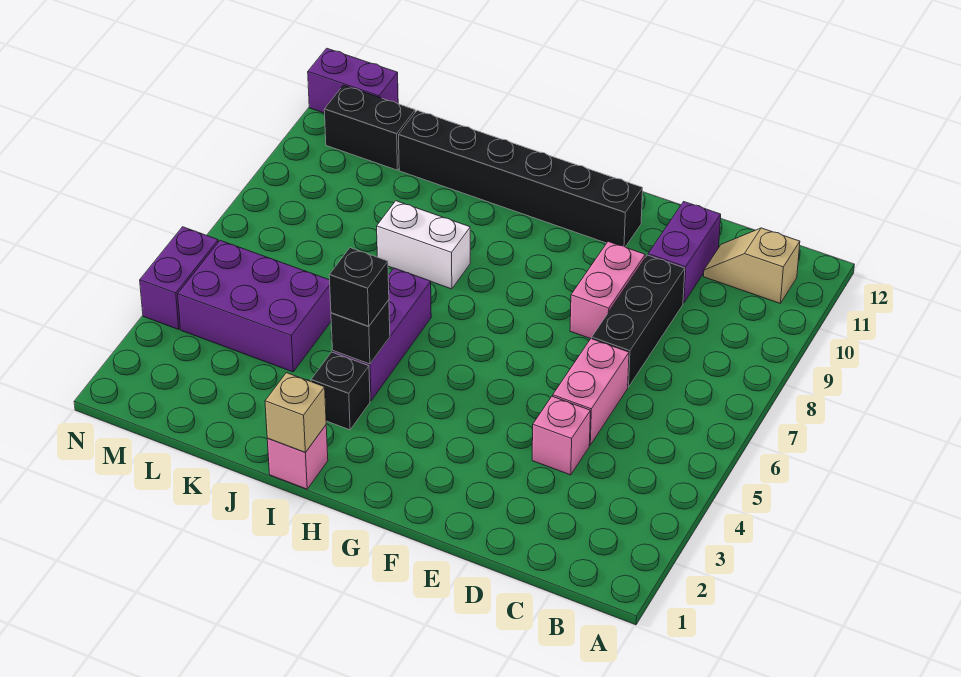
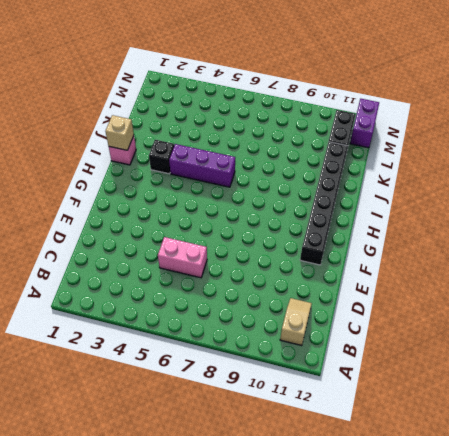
none -> pink brick D4 level 1
none -> black brick D7:D9 level 1
none -> purple brick D10:D11 level 1

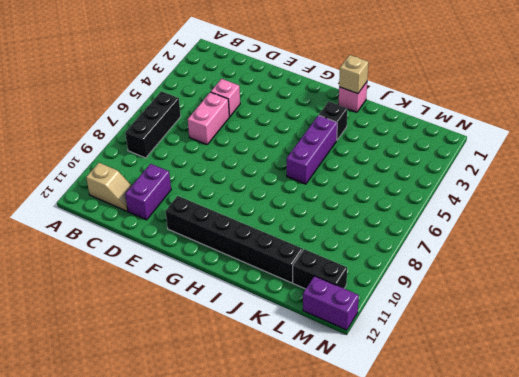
black brick B6:B8 level 1 -> black brick D7:D9 level 1
none -> pink brick E8:E9 level 1
none -> white brick I8:J8 level 1
none -> purple brick K4:M5 level 1

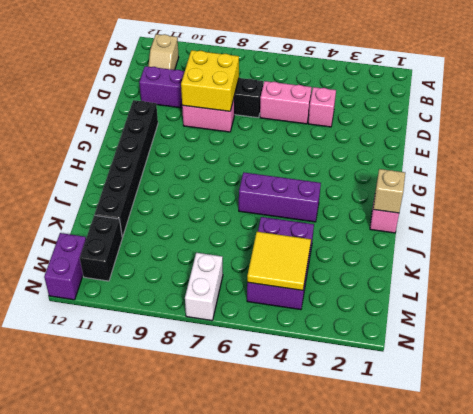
yellow brick D8:E9 level 2 -> none
yellow tile L4:M5 level 2 -> none
white brick M7:N7 level 1 -> white brick I8:J8 level 1
none -> black brick I3 level 1
none -> purple brick N4:N5 level 1
none -> black brick I4 level 2

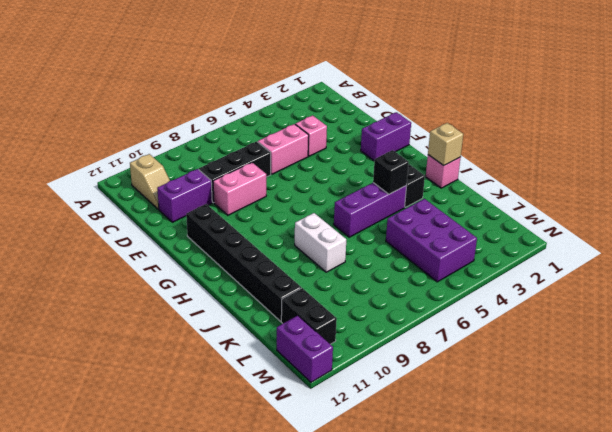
purple brick F1:F2 level 1 -> purple brick N4:N5 level 1
none -> black brick I4 level 3

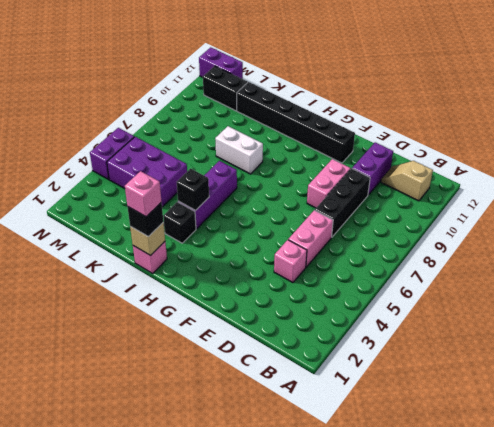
black brick I1 level 3 -> black brick I4 level 3
pink brick I1 level 4 -> none

